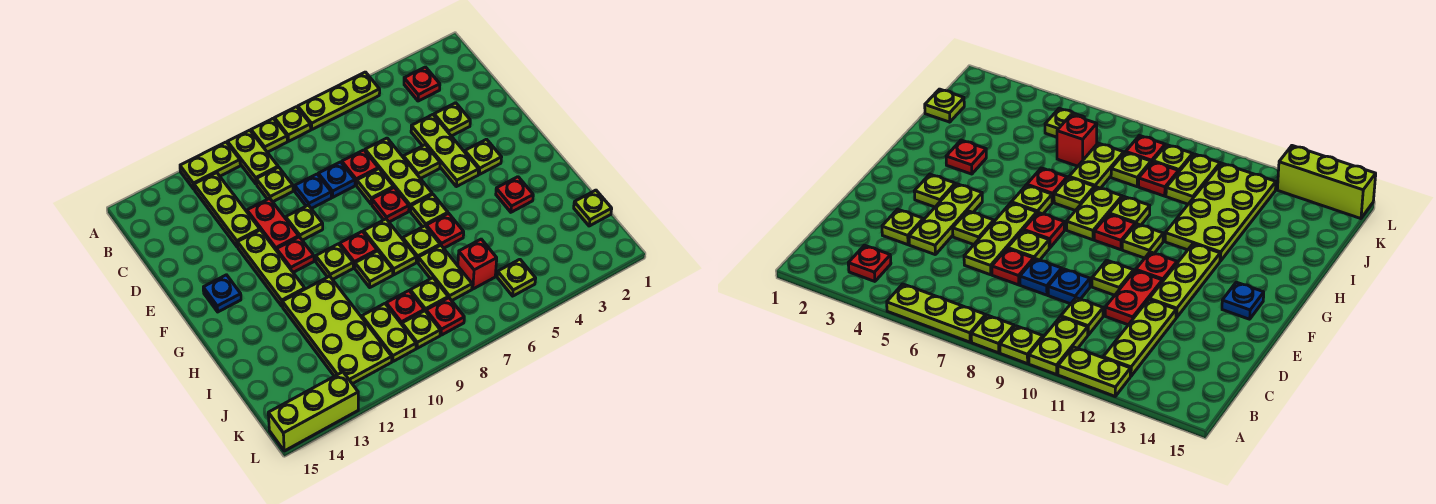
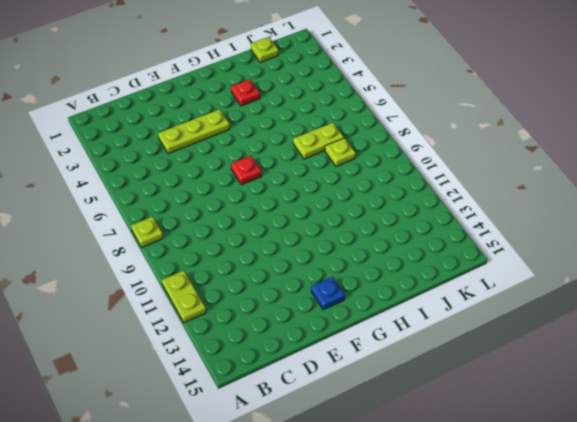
none -> lime plate A5:A7 level 1
none -> lime plate A9 level 1
none -> lime plate A10:B10 level 1
none -> red plate B3 level 1

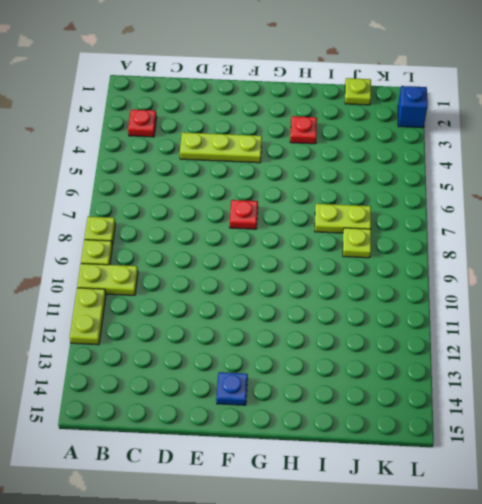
blue brick L2 level 1 -> none
none -> lime plate A5:A7 level 1
none -> lime plate B12:D12 level 1
none -> lime plate C10 level 1
none -> lime plate D3 level 1

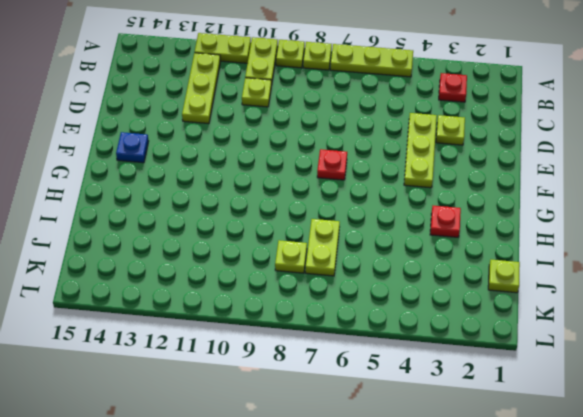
none -> lime plate D6:F6 level 1
none -> red plate D7 level 1
none -> blue plate D8 level 1
none -> blue plate D9 level 1

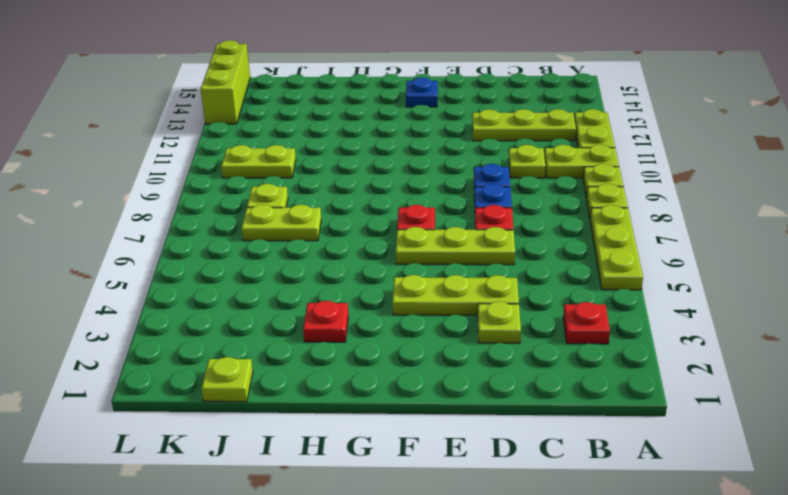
none -> red plate D11:E11 level 1
none -> lime plate E5 level 1
none -> lime plate E7 level 1
none -> lime plate E10 level 1

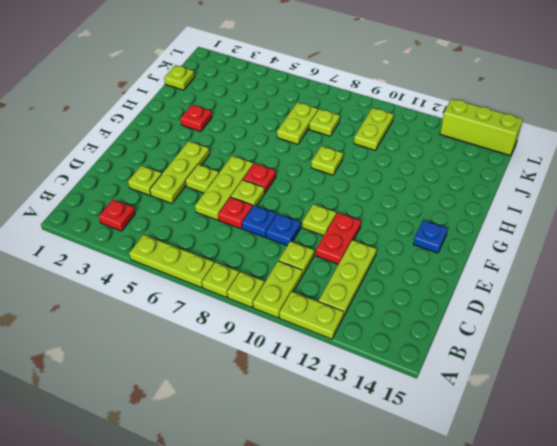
none -> lime plate E12:G12 level 1
none -> lime plate F3 level 1
none -> red plate F11 level 1
none -> lime plate G6 level 1

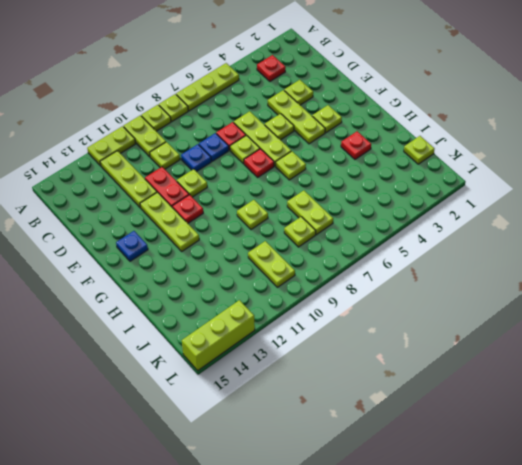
none -> lime plate G8:H8 level 1
none -> red plate G9 level 1
none -> lime plate G10 level 1
none -> red plate H6 level 1

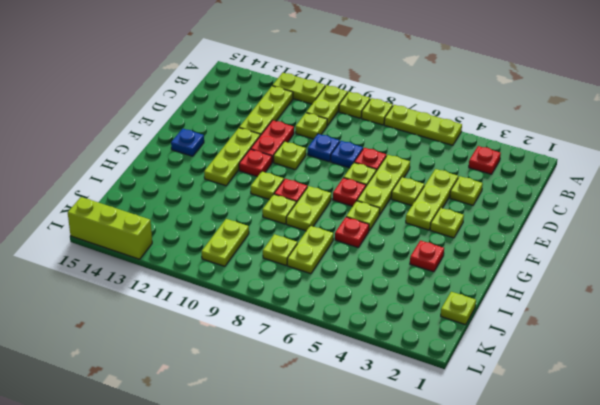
none -> lime plate H7 level 1
none -> lime plate H11:K12 level 1
none -> red brick J6 level 1
none -> red plate J9 level 1

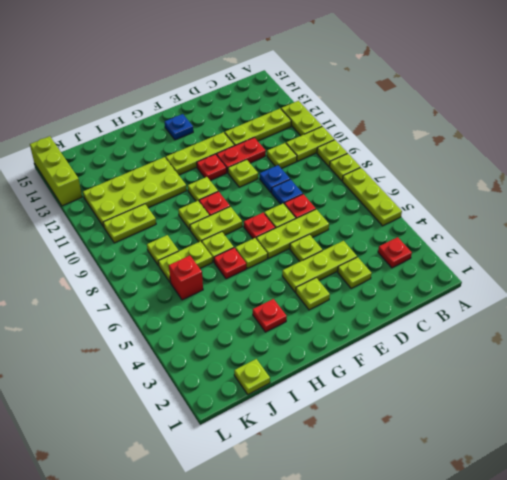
none -> red plate J9 level 1
none -> lime plate K5 level 1
none -> red plate K8 level 1
none -> lime plate K9 level 1

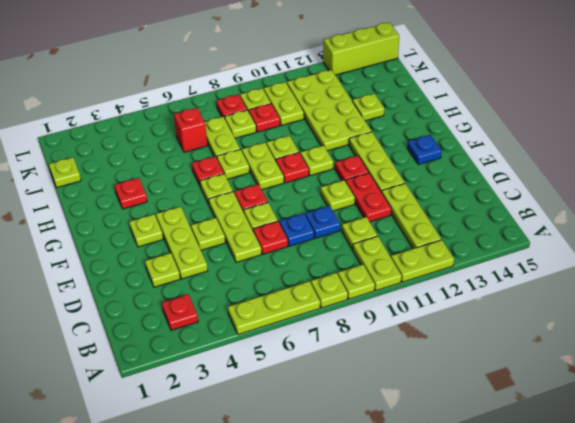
lime plate I13 level 1 -> lime plate K5 level 1

